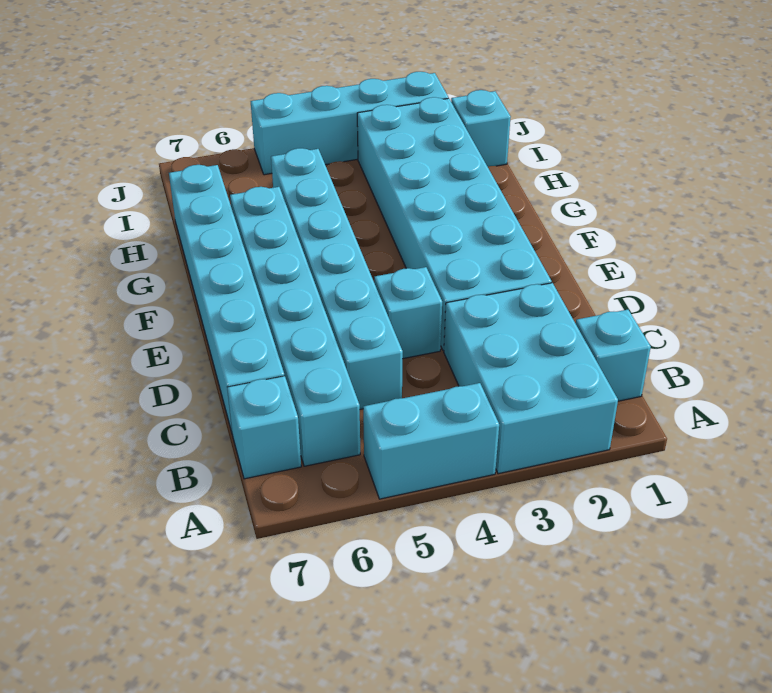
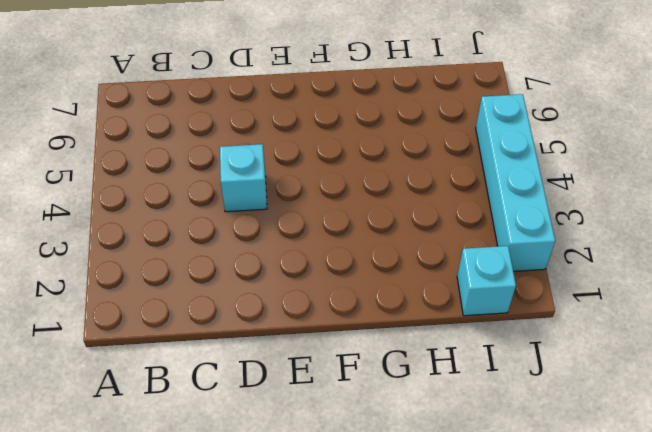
none -> cyan brick A2:C3 level 1
none -> cyan brick A4:A5 level 1

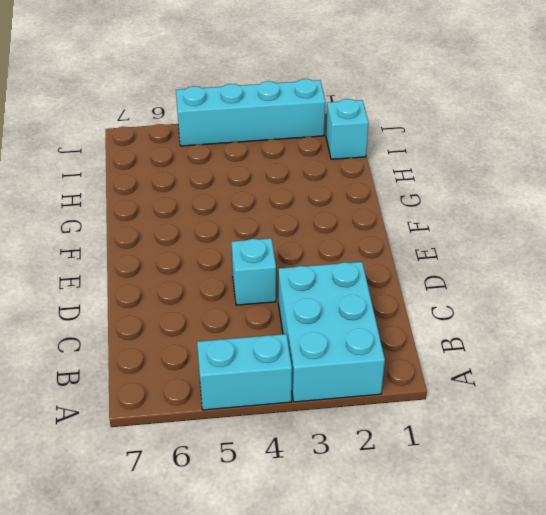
none -> cyan brick B1 level 1
none -> cyan brick B6:G6 level 1

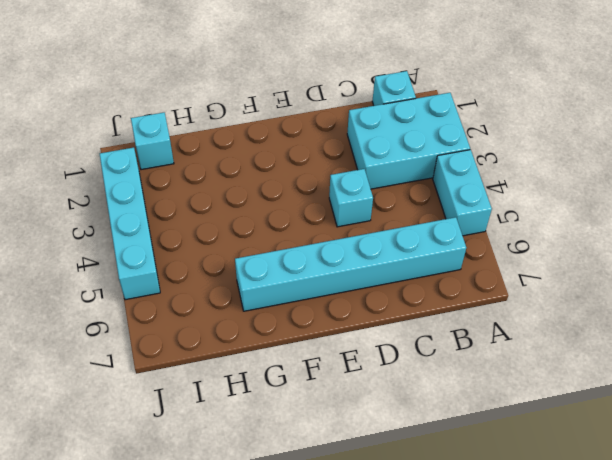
none -> cyan brick B7 level 1
none -> cyan brick C5:H5 level 1

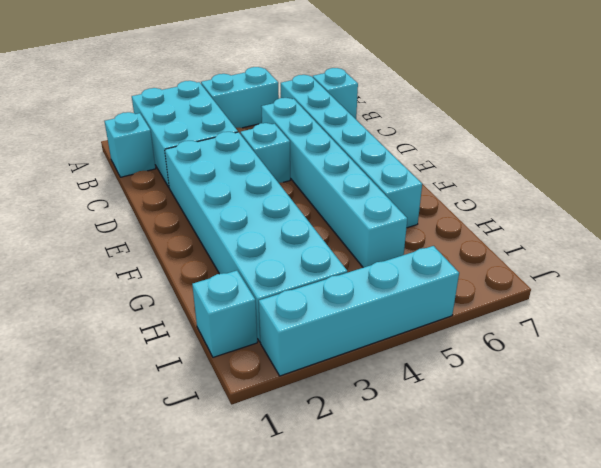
none -> cyan brick C7:H7 level 1

